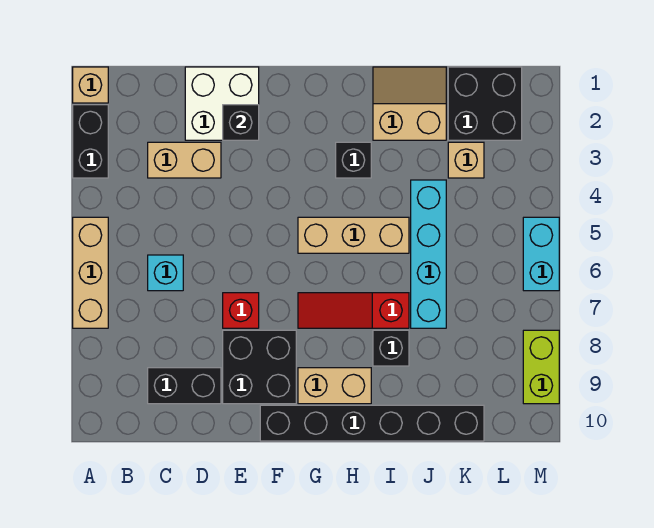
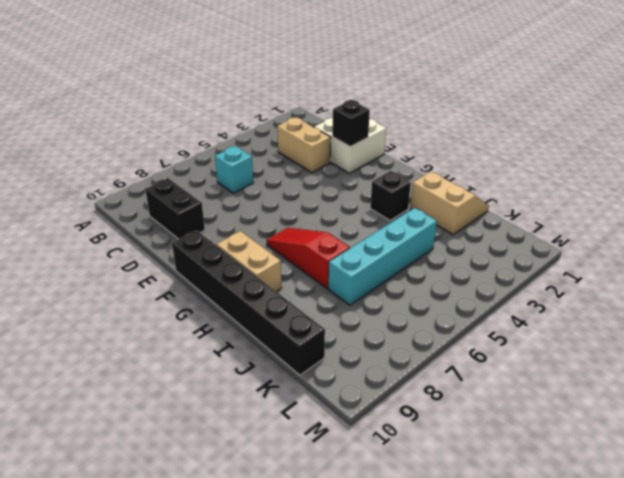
none -> tan brick A1 level 1
none -> black brick A2:A3 level 1
none -> tan brick A5:A7 level 1

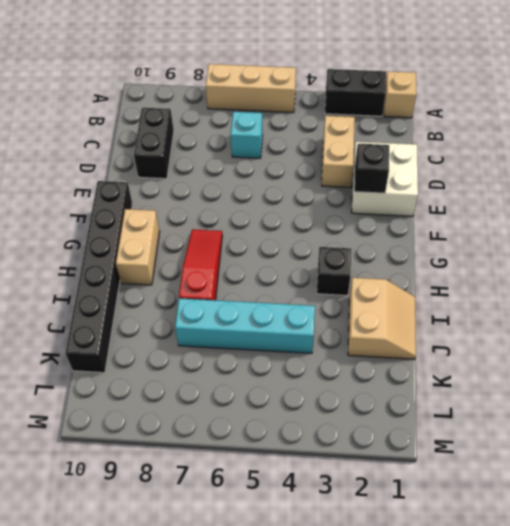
none -> red brick E7 level 1
none -> black brick E8:F9 level 1
none -> tan brick G5:I5 level 1

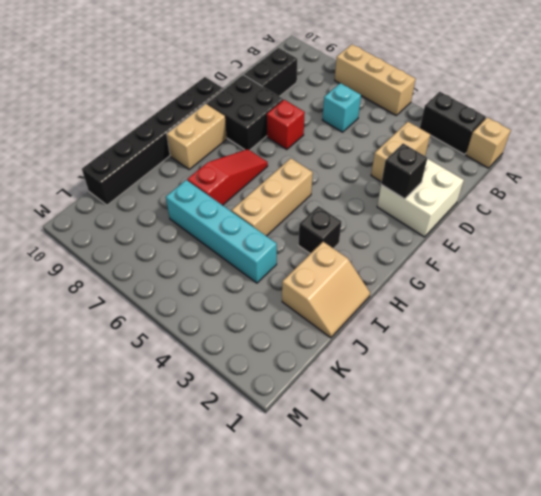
none -> black brick I8 level 1
none -> black brick K1:L2 level 1
none -> tan brick K3 level 1

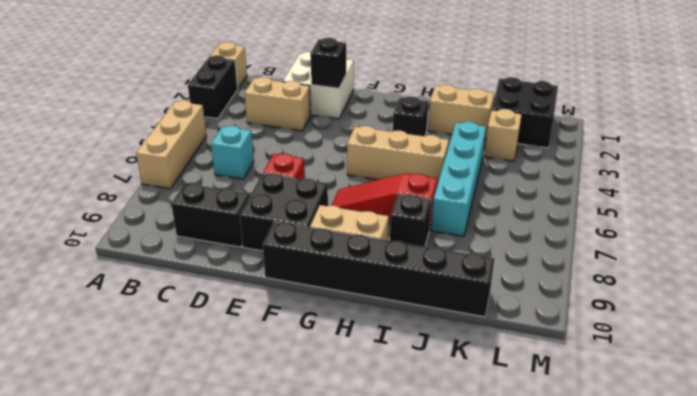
none -> cyan brick M5:M6 level 1
none -> lime brick M8:M9 level 1

